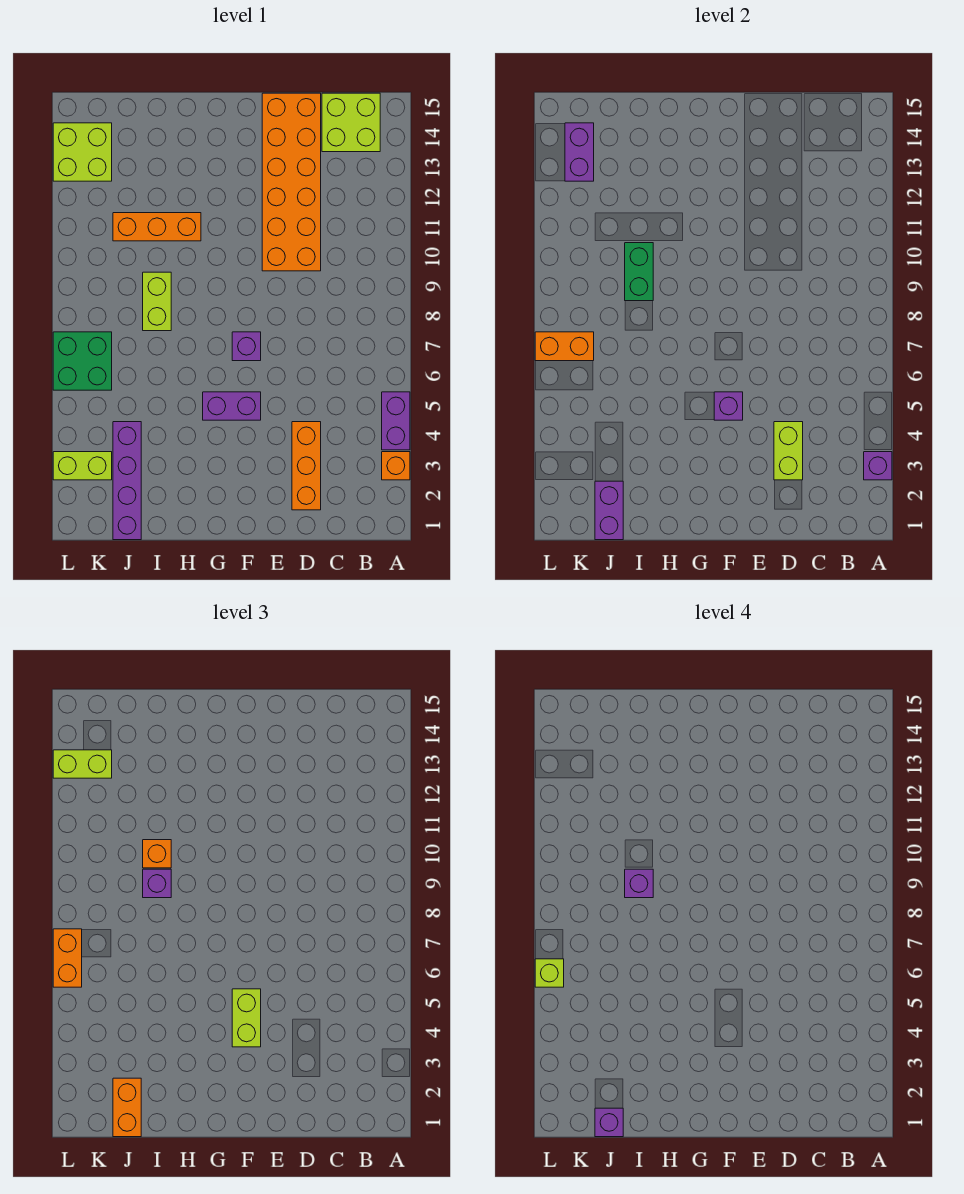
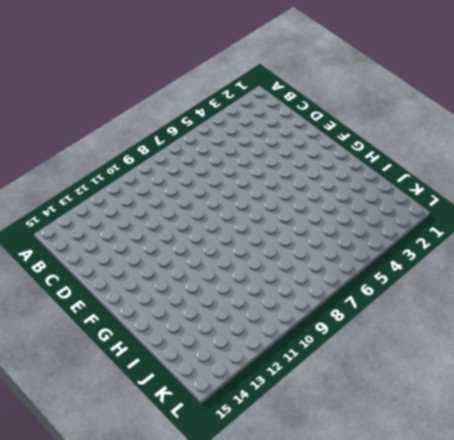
none -> orange brick A3 level 1
none -> purple brick A4:A5 level 1
none -> lime brick B14:C15 level 1

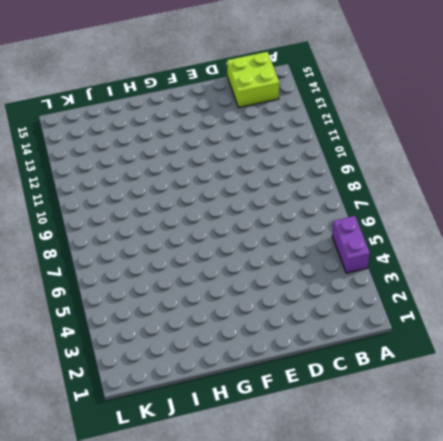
none -> orange brick A3 level 1
none -> orange brick D2:D4 level 1
none -> orange brick D10:E15 level 1

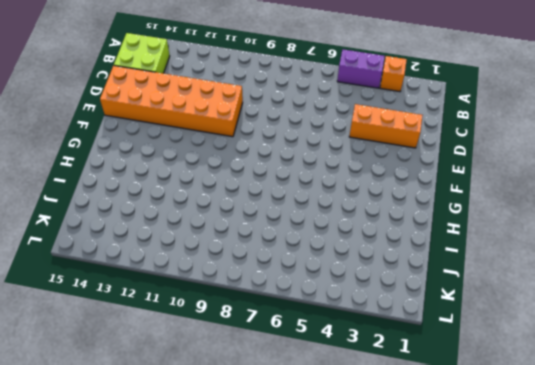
none -> purple brick F5:G5 level 1
none -> purple brick F7 level 1
none -> orange brick H11:J11 level 1

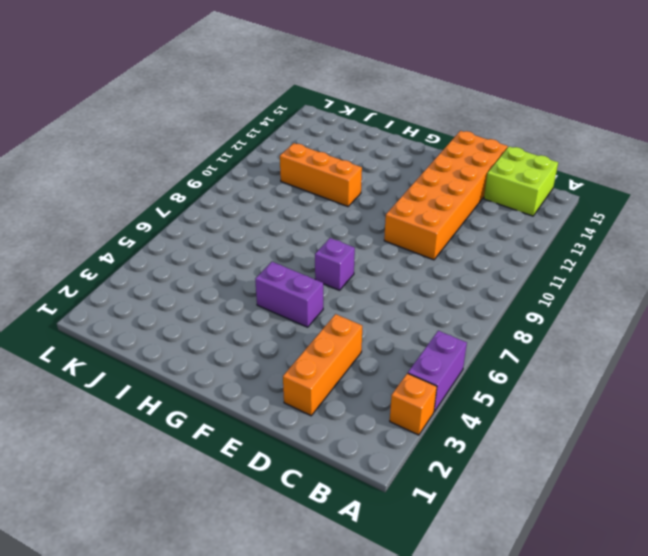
none -> lime brick I8:I9 level 1
none -> purple brick J1:J4 level 1
none -> lime brick K3:L3 level 1

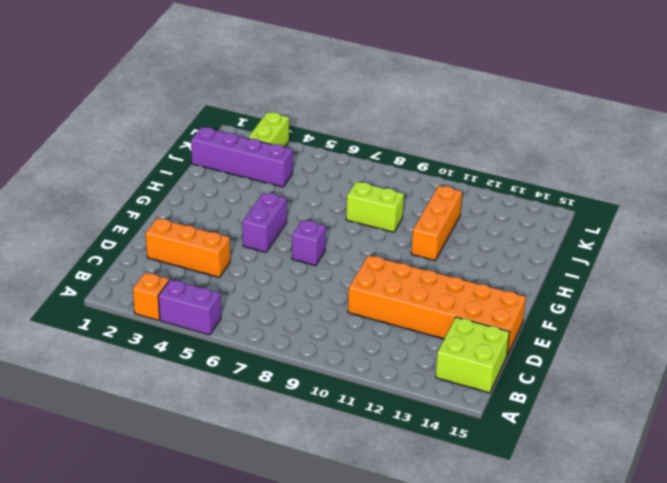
none -> green brick K6:L7 level 1
none -> lime brick K13:L14 level 1
none -> purple brick A3 level 2

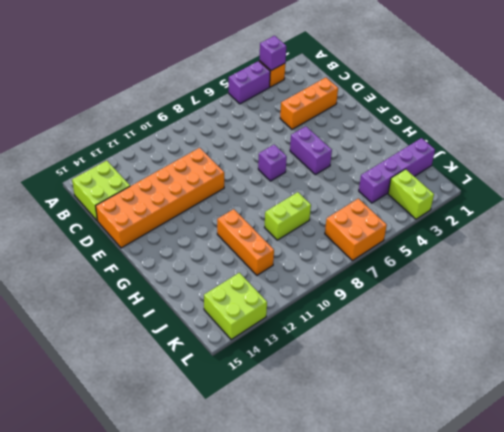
orange brick K6:L7 level 1 -> green brick K6:L7 level 1
none -> lime brick D3:D4 level 2
none -> purple brick F5 level 2
none -> green brick I9:I10 level 2

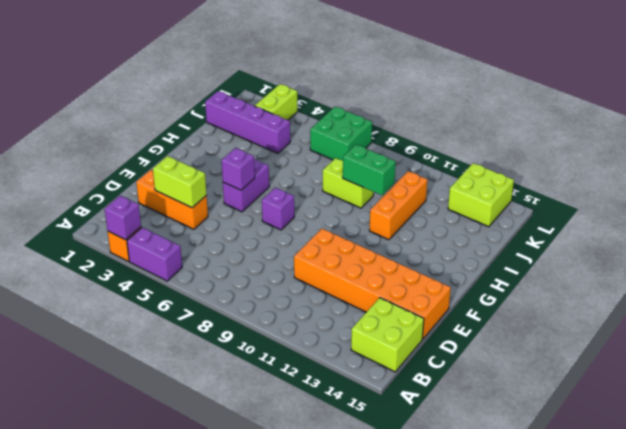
none -> purple brick J1:J2 level 2
none -> orange brick K7:L7 level 2
none -> purple brick K13:K14 level 2

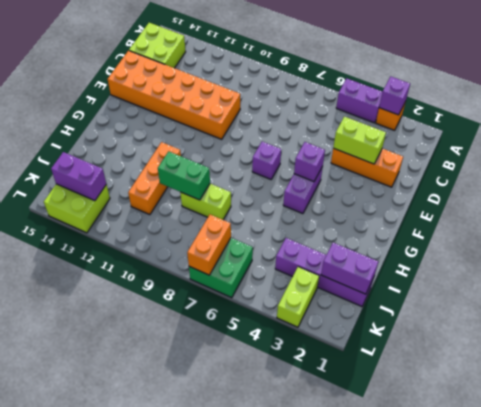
none -> lime brick F4:F5 level 3
none -> purple brick I9 level 3
none -> orange brick I10 level 3

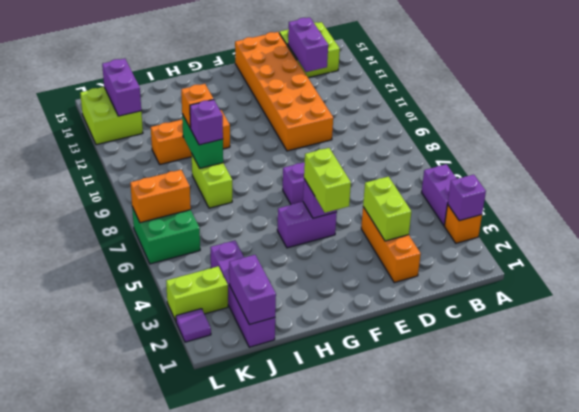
purple brick C13:C14 level 2 -> none
purple tile L2 level 1 -> none
none -> orange brick J1:J2 level 3
none -> lime brick K13:L13 level 3
none -> orange brick L6:L7 level 3

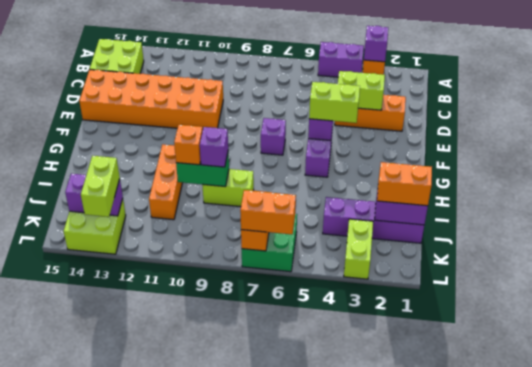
none -> purple brick I9 level 4
none -> purple brick J1 level 4
none -> lime brick L6 level 4

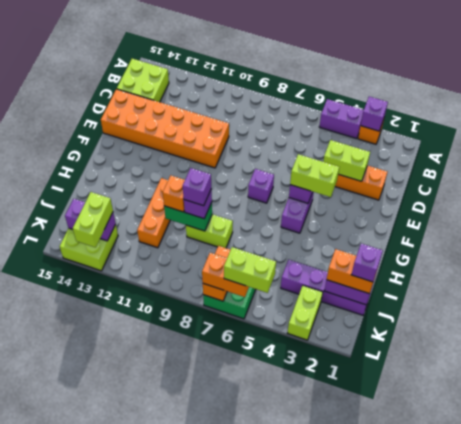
lime brick L5:L6 level 4 -> lime brick L6 level 4

